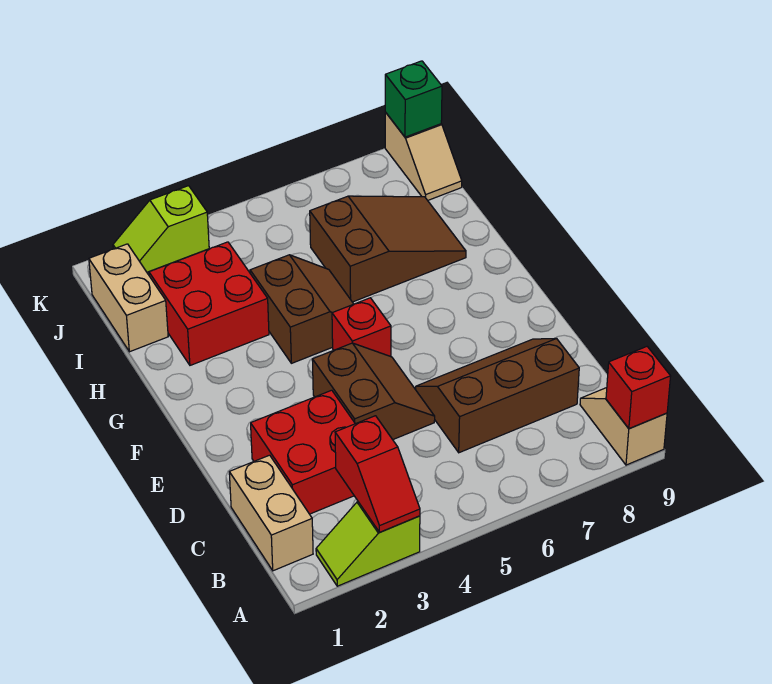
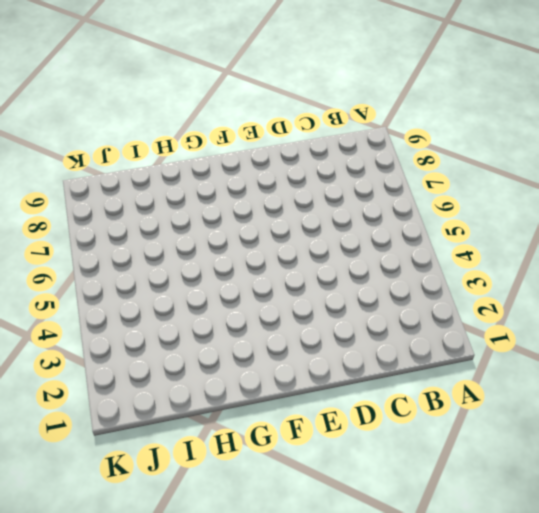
none -> lime slope A2:A3 level 1 top 3
none -> tan slope A9:B9 level 1 top A
none -> tan brick B1:C1 level 1

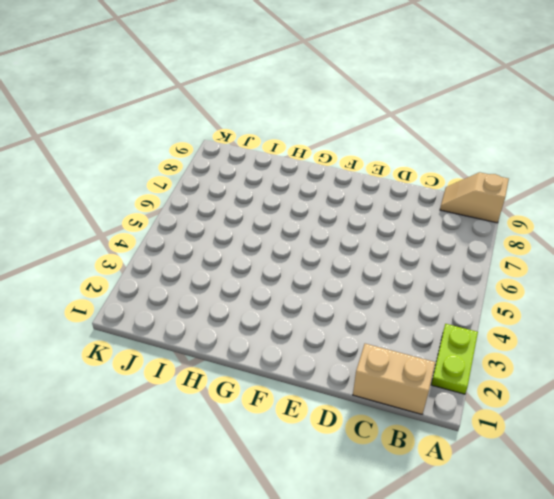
lime plate A2:A3 level 1 -> lime slope A2:A3 level 1 top 3
none -> red brick C2:D3 level 1
none -> brown slope C6:D8 level 1 top C
none -> brown slope D4:E5 level 1 top 4

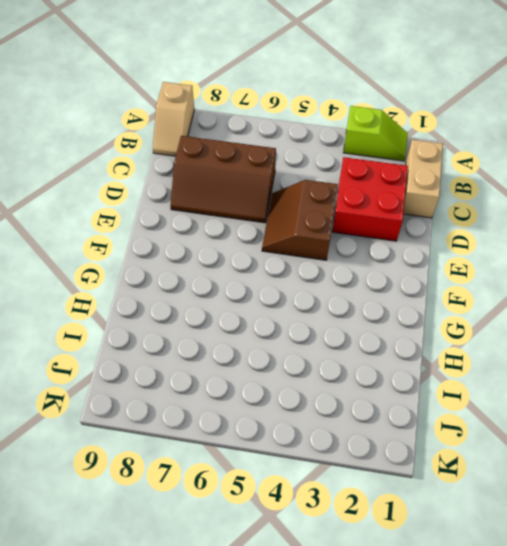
none -> red brick F5 level 1
none -> brown slope G4:H5 level 1 top 4
none -> red brick H2:I3 level 1

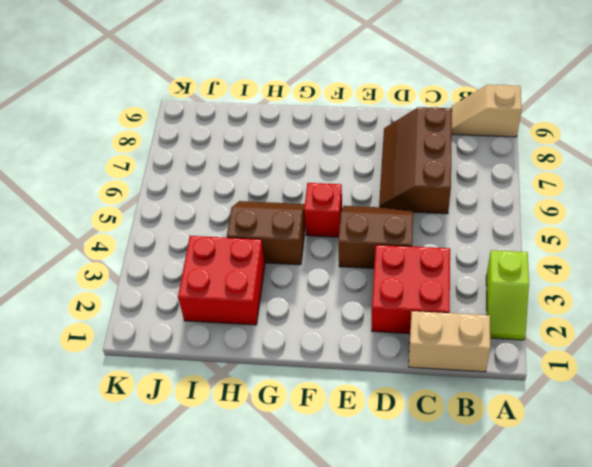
none -> brown slope H6:I8 level 1 top 6
none -> tan brick I1:J1 level 1
none -> tan slope J9:K9 level 1 top K

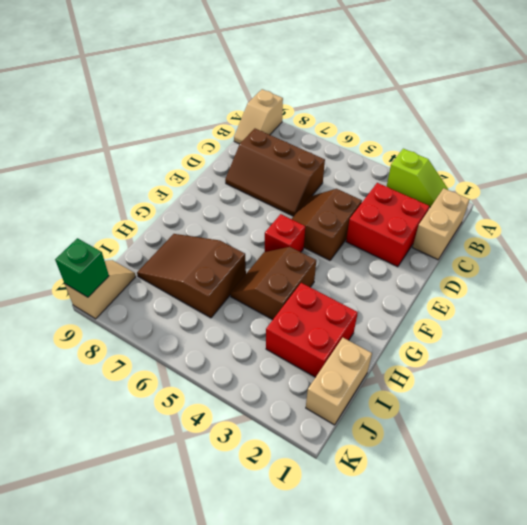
none -> lime slope K2:K3 level 1 top 3
none -> red slope A3:B3 level 2 top B
none -> red brick A9 level 2

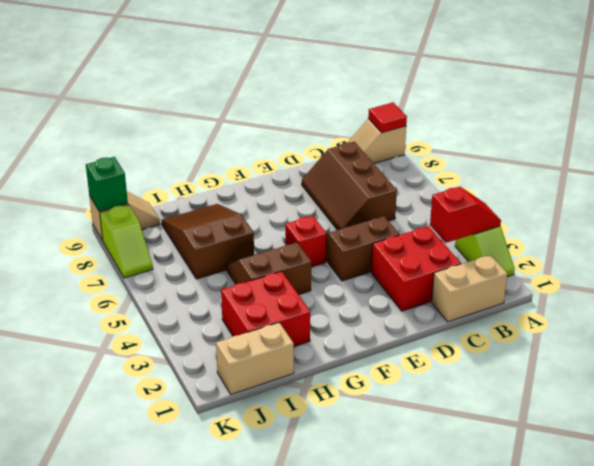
red tile A9 level 2 -> red brick A9 level 2
lime slope K7:K8 level 1 top 8 -> lime slope K2:K3 level 1 top 3

